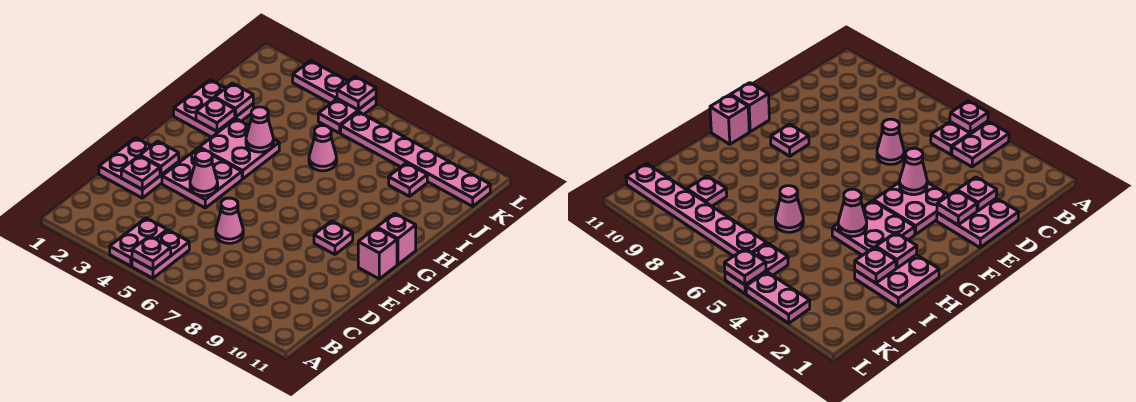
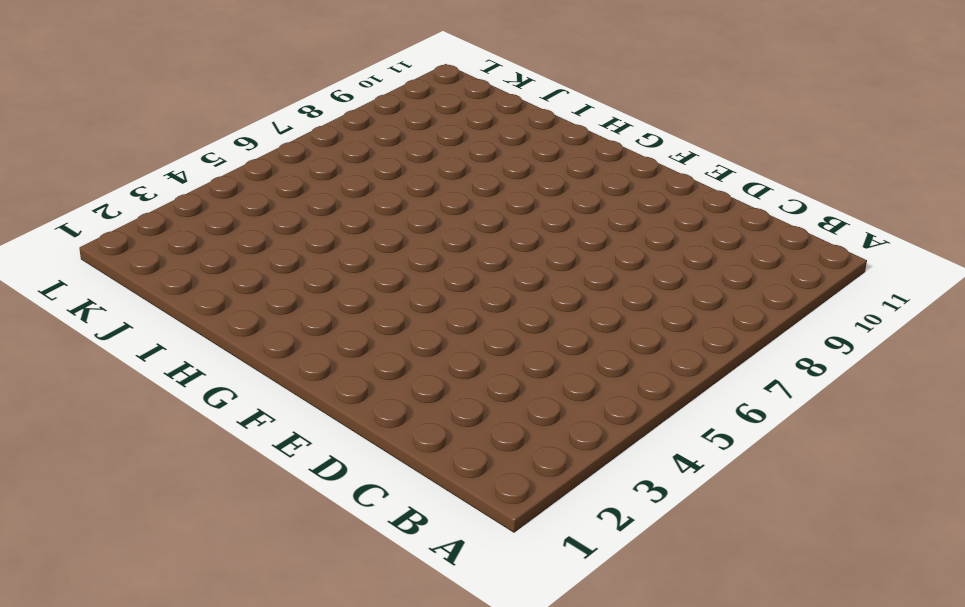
none -> pink plate A4:B4 level 1
none -> pink plate A5:B5 level 1
none -> pink plate D1:E2 level 1

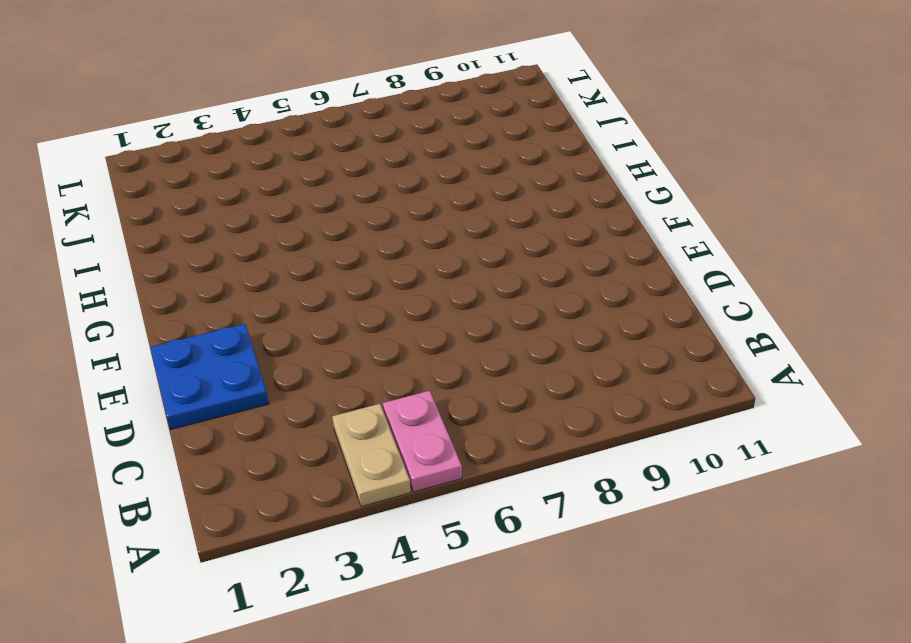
tan plate A4:B4 level 1 -> pink plate A4:B4 level 1
blue plate D1:E2 level 1 -> pink plate D1:E2 level 1
none -> pink cone D6 level 1
none -> pink plate E3:F4 level 1
none -> pink plate F9 level 1

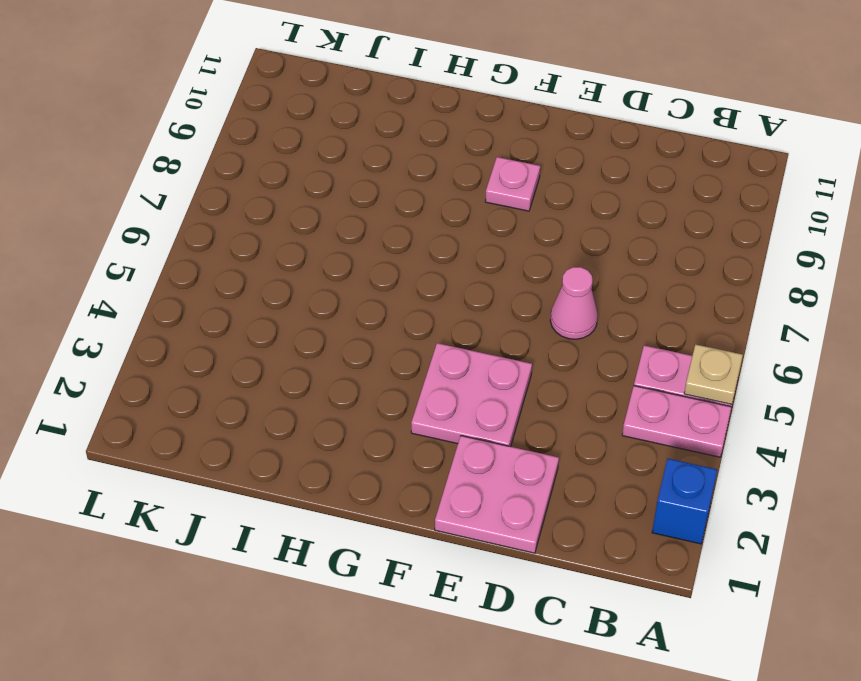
blue brick A2 level 1 -> none
tan plate A5 level 2 -> pink plate A5 level 2
none -> pink brick F11 level 1
none -> pink plate G3:H4 level 1
none -> pink brick G11 level 1

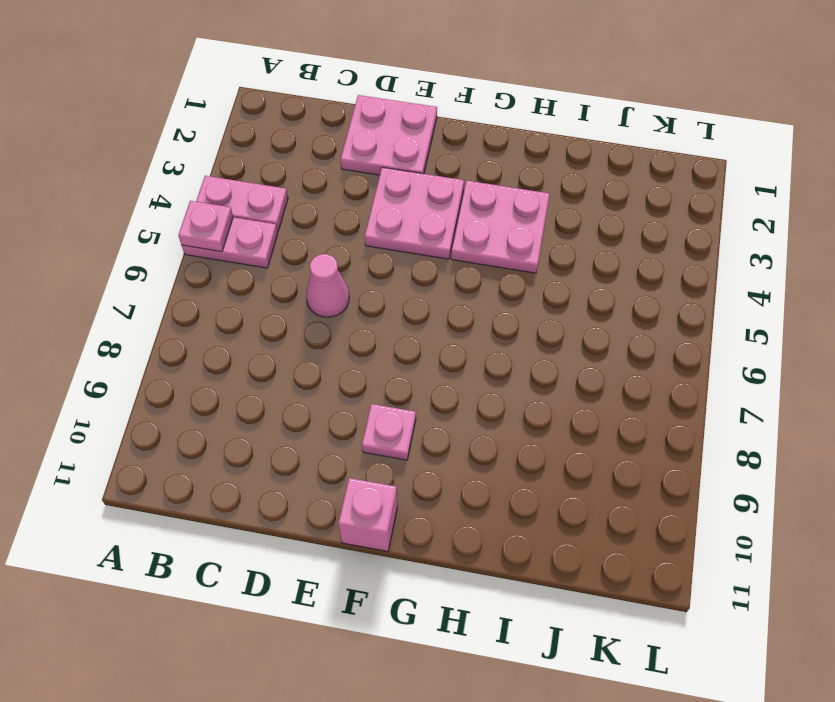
none -> pink brick G11 level 1
none -> pink plate H1:I2 level 1
none -> pink cone I6 level 1

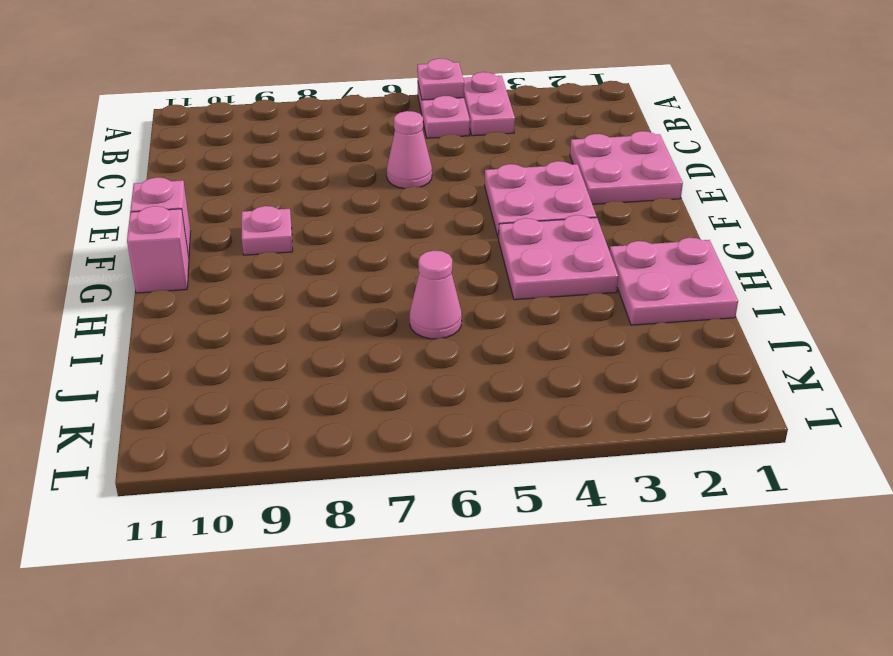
none -> pink plate J9 level 1
none -> pink plate K5:L5 level 1
none -> pink plate K6:K11 level 1

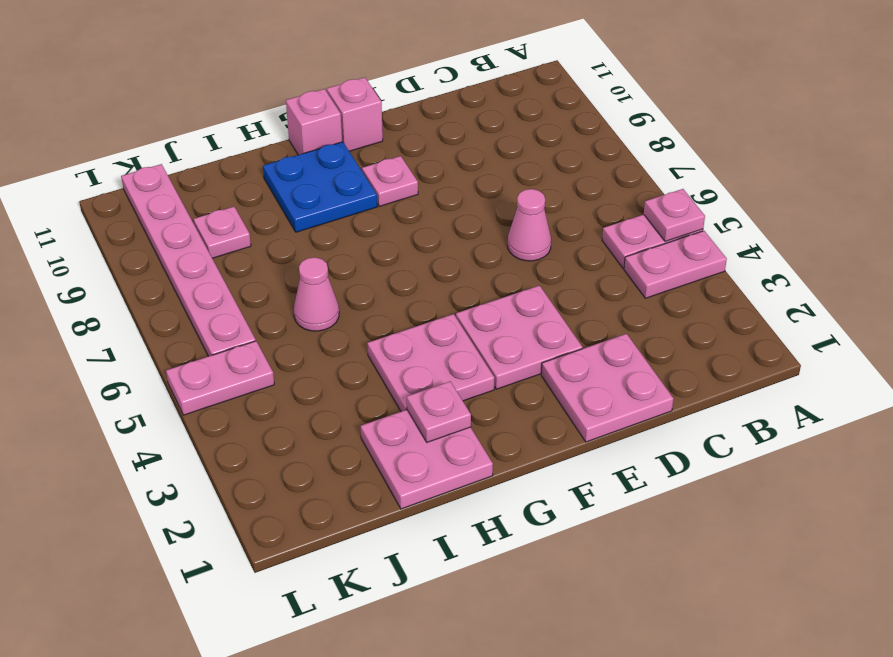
blue plate G9:H10 level 1 -> none
none -> pink plate L3:L4 level 1
none -> pink plate D2 level 2
none -> pink plate E2 level 2

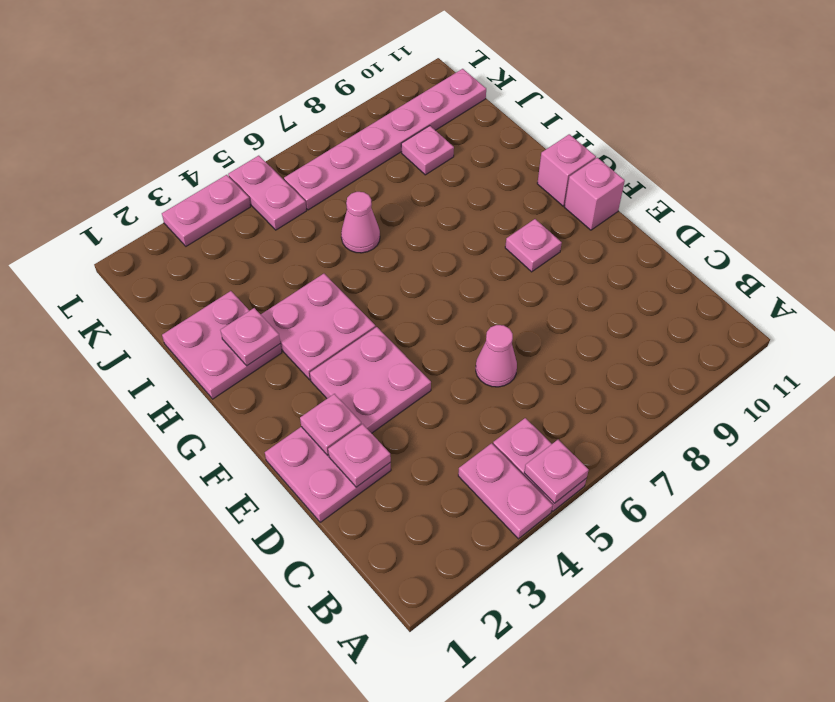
none -> pink cone E4 level 2
none -> pink cone H4 level 2
none -> pink plate I2 level 2

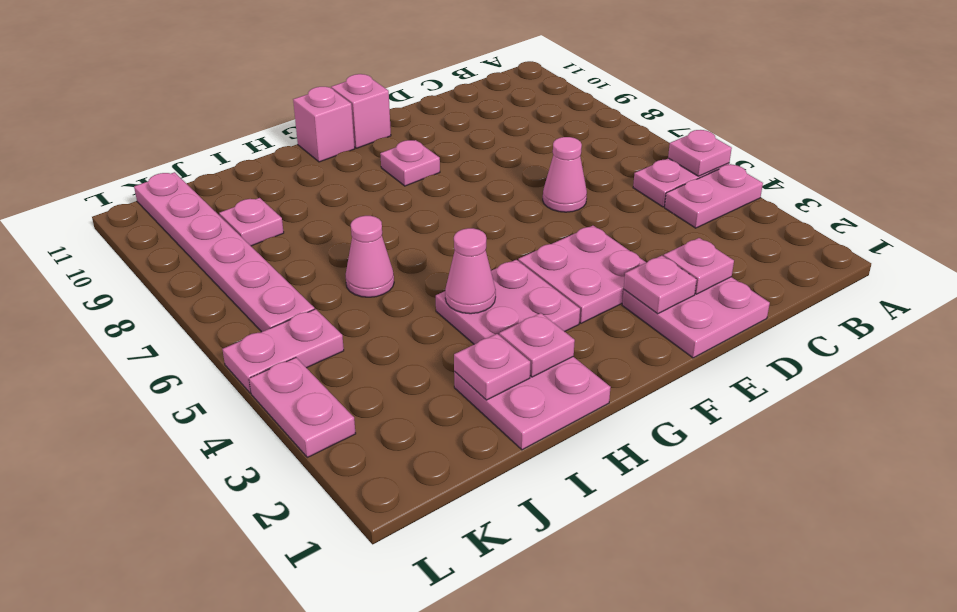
none -> pink cone E4 level 2
none -> pink plate L5 level 2

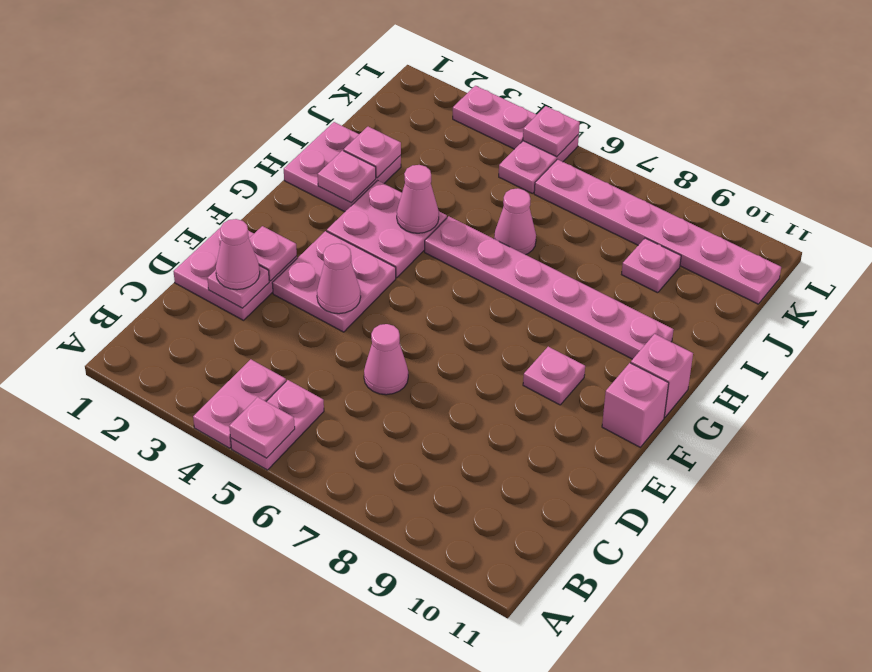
pink cone D2 level 3 -> none
pink plate H5:H10 level 1 -> none

